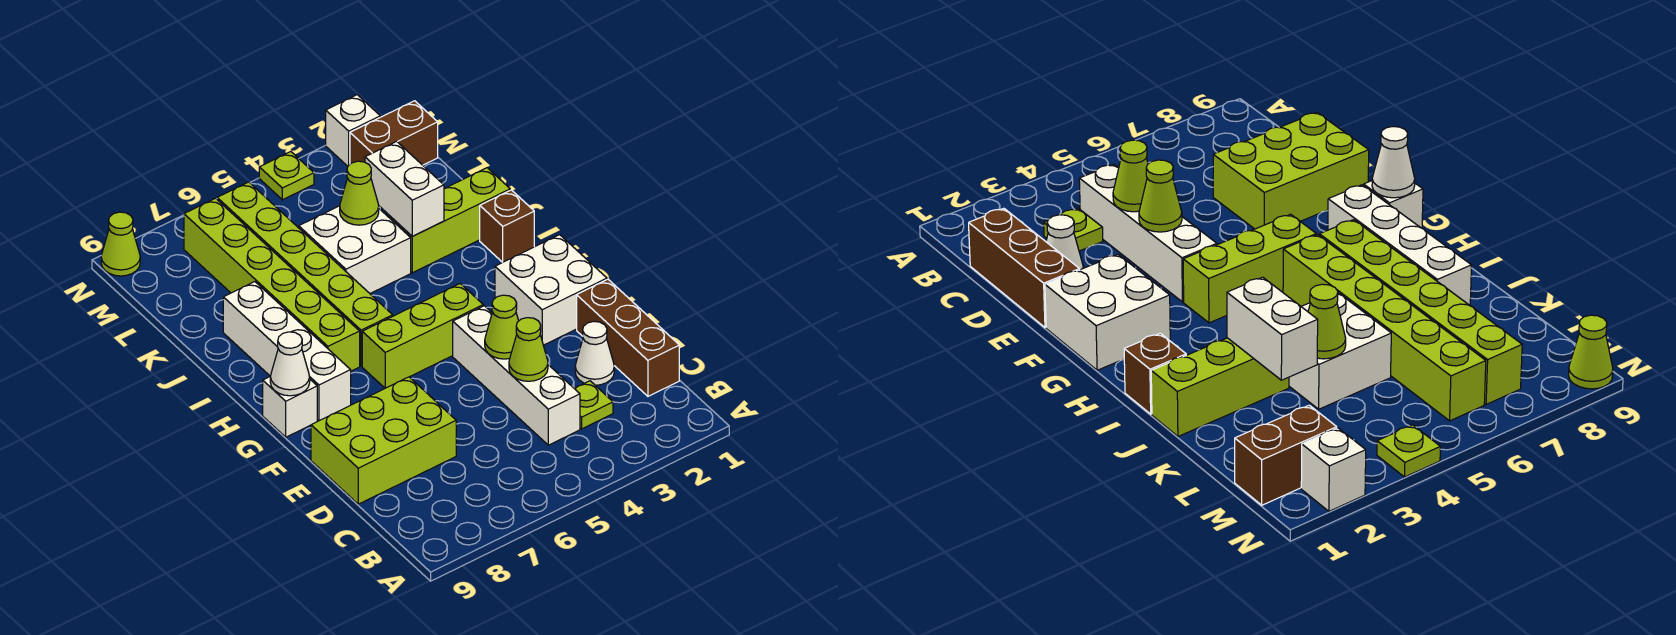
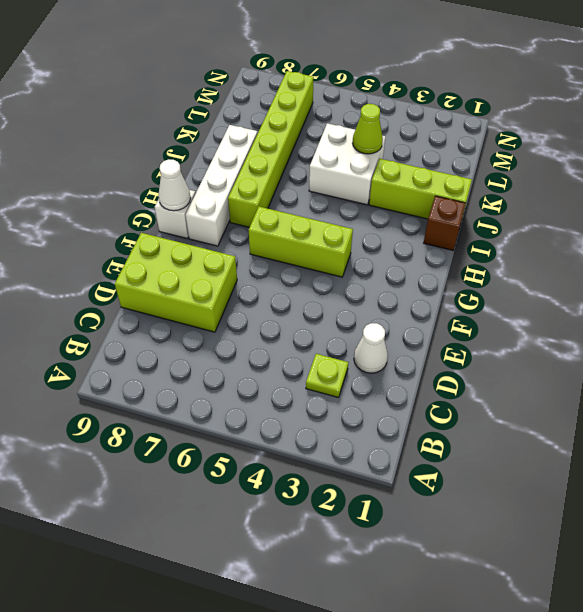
none -> brown brick C1:E1 level 1
none -> white brick C4:F4 level 1
none -> white brick F1:G2 level 1

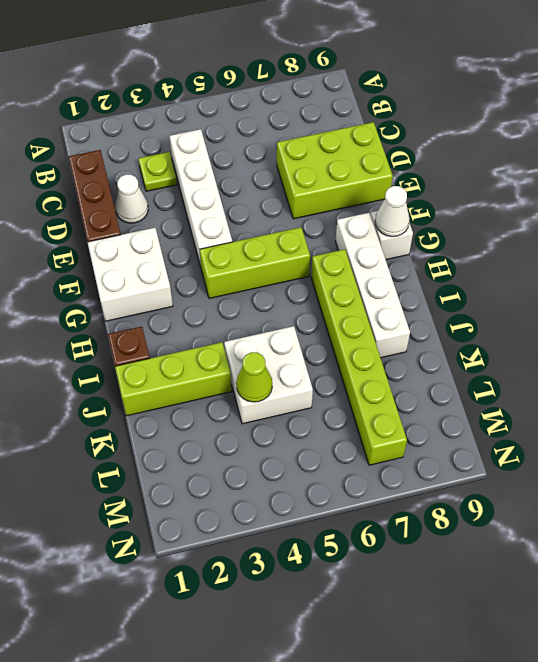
none -> lime brick H6:M6 level 1
none -> brown brick M1:M2 level 1
none -> white brick N2 level 1

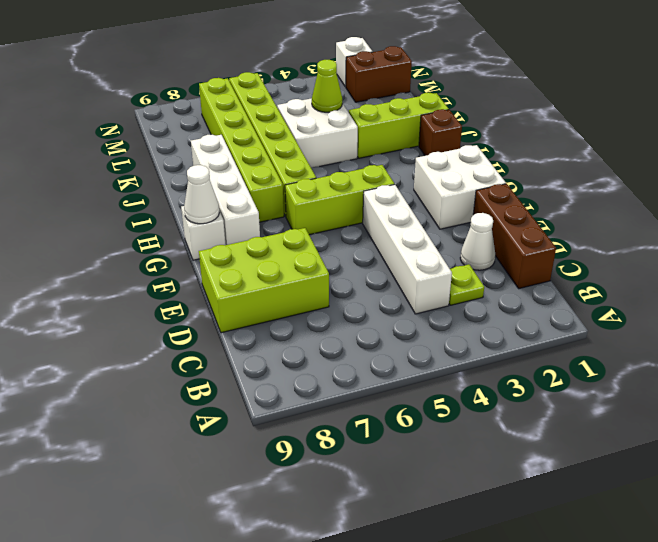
none -> lime plate N4 level 1
none -> lime cone N9 level 1
none -> lime cone D4 level 2

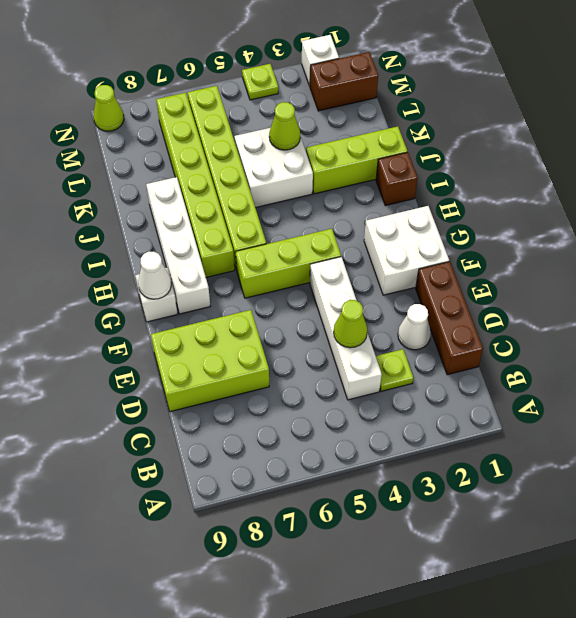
none -> lime cone E4 level 2
none -> white brick J3:K3 level 2

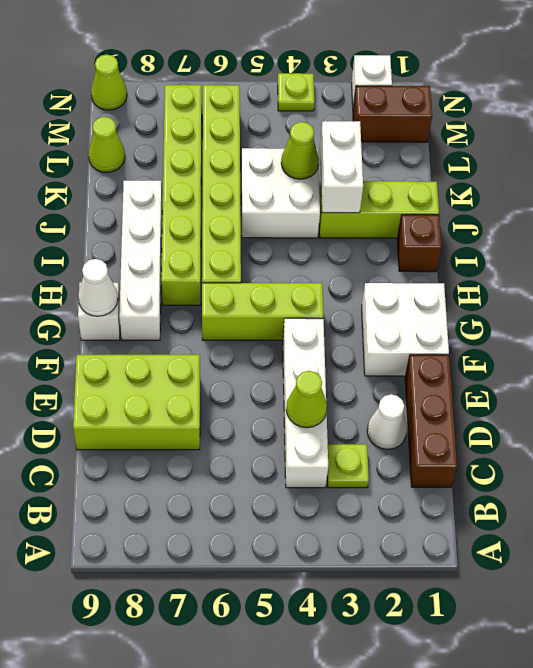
lime cone L9 level 1 -> lime cone E4 level 2

